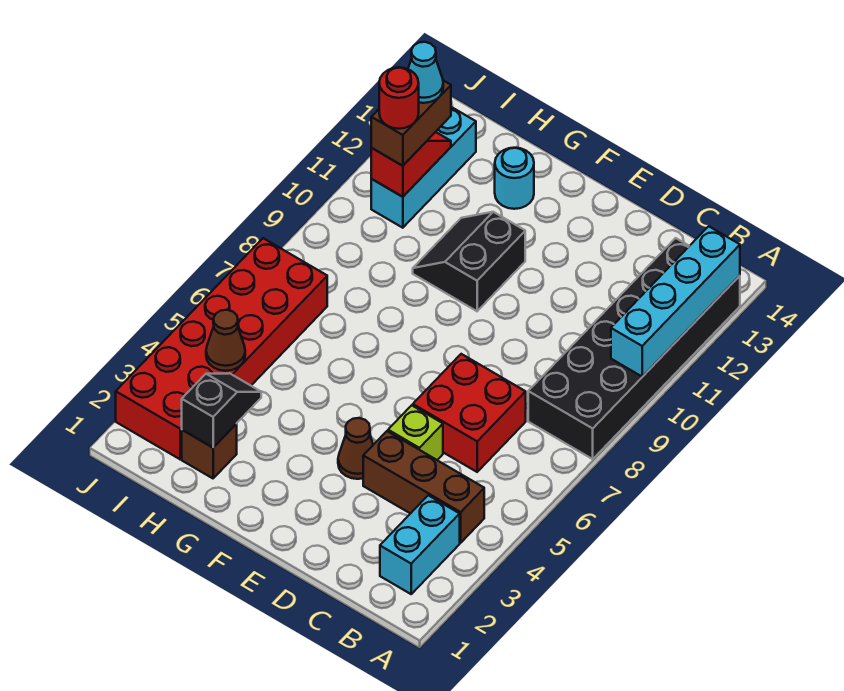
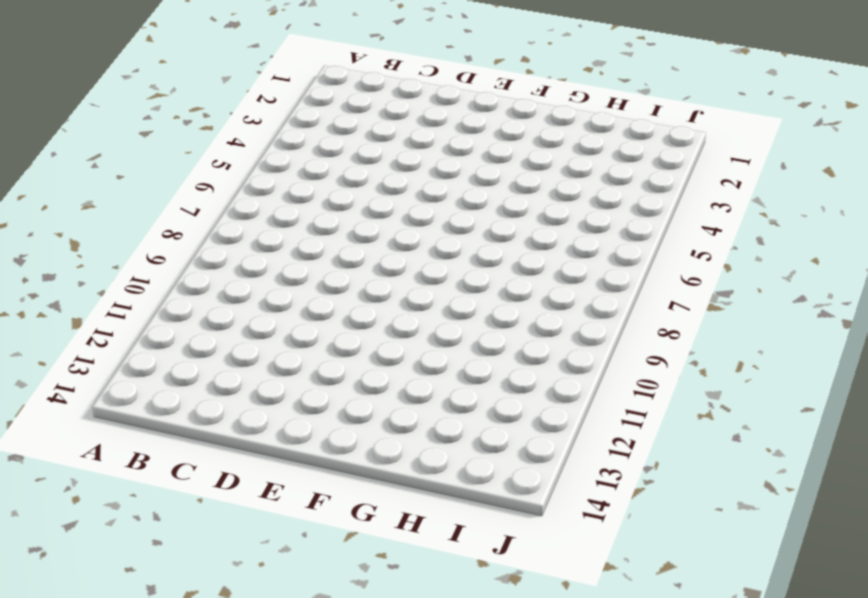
none -> black brick A8:B13 level 1
none -> cyan brick B2:B3 level 1
none -> brown brick B4:D4 level 1

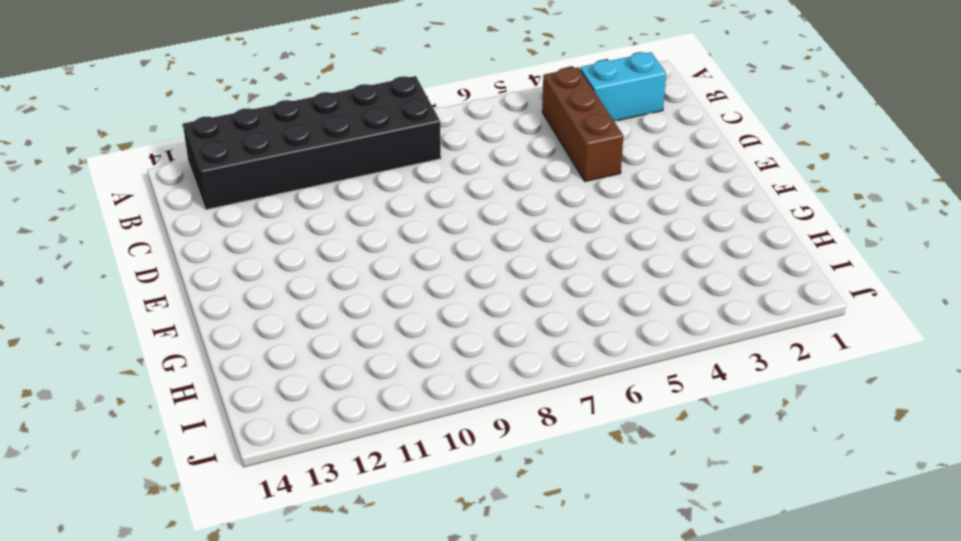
none -> red brick C6:D7 level 1
none -> lime brick D5 level 1
none -> brown cone E4 level 1

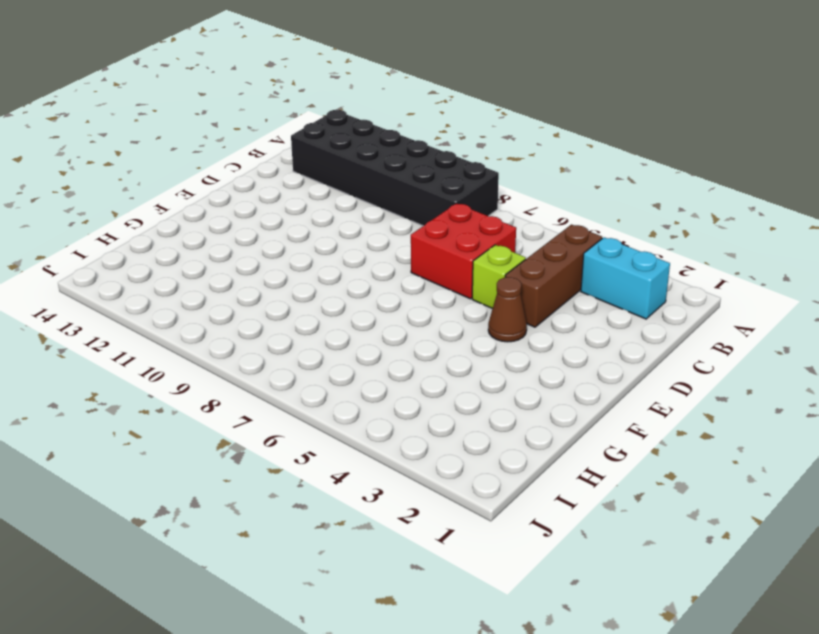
none -> black slope F10:G11 level 1 top F
none -> cyan round brick G13 level 1
none -> brown brick H2 level 1

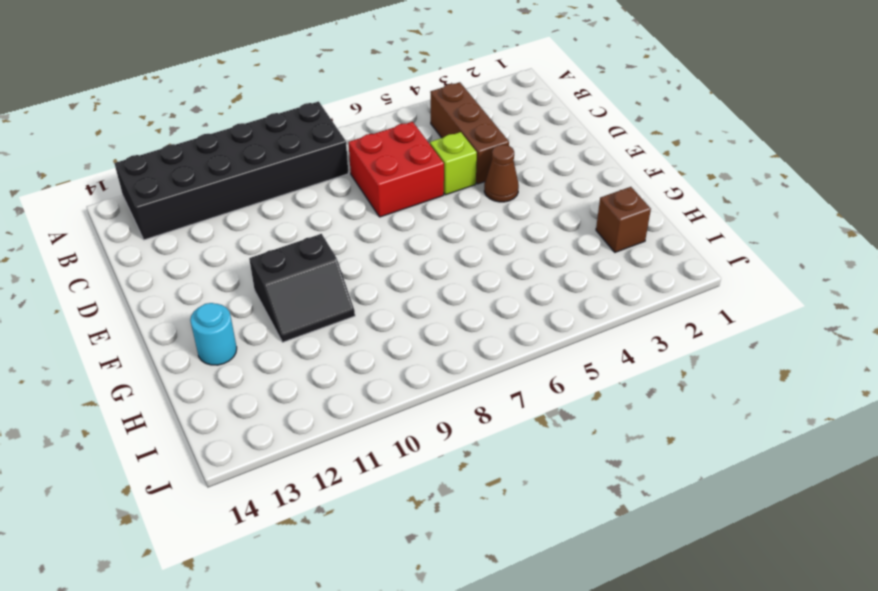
none -> cyan brick B2:B3 level 1
none -> red brick I2:J7 level 1
none -> cyan brick I11:I13 level 1

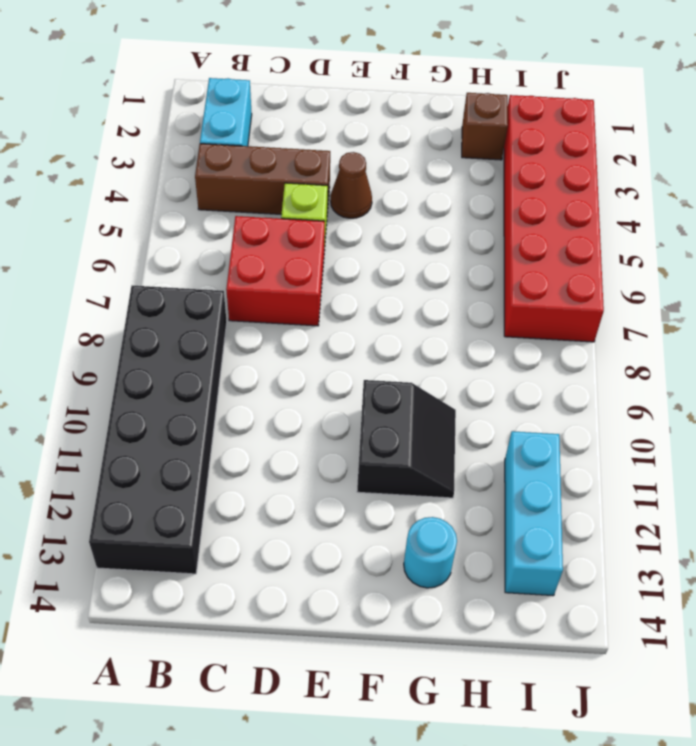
none -> cyan brick A10:A13 level 2
none -> black slope H2:H3 level 2 top 2
none -> brown cone I4 level 2

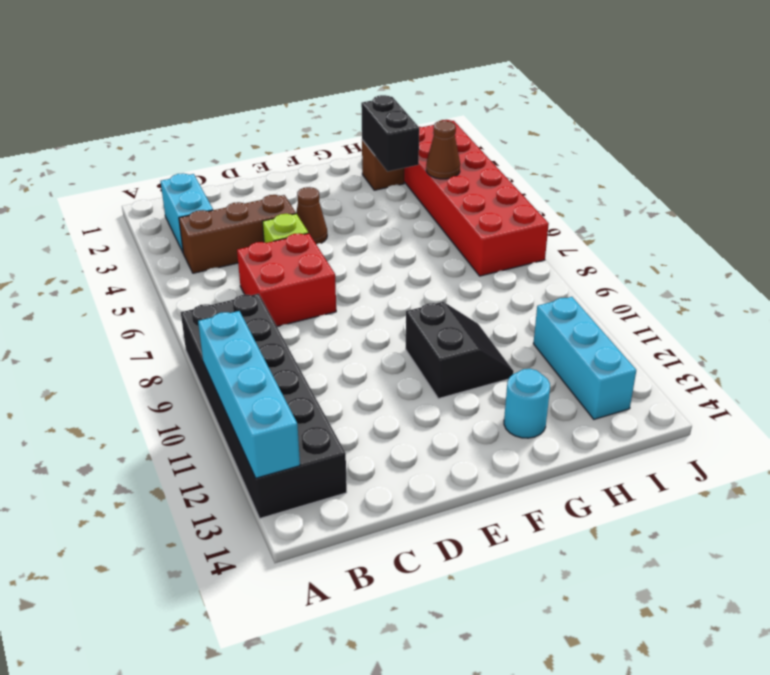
black brick H2:H3 level 2 -> black slope H2:H3 level 2 top 2
none -> red slope I11:I12 level 2 top 11
none -> brown brick I11:I12 level 3
none -> red round brick I11 level 4

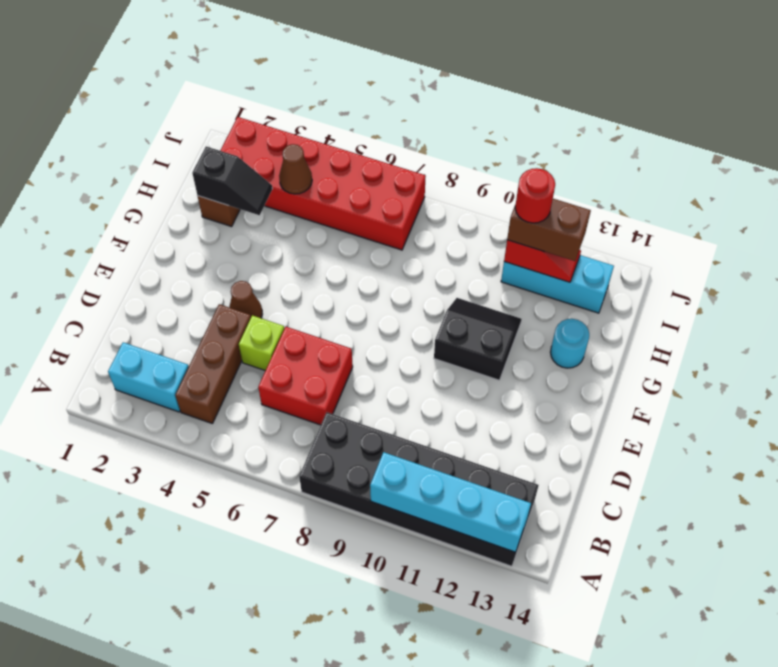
none -> cyan cone I12 level 4

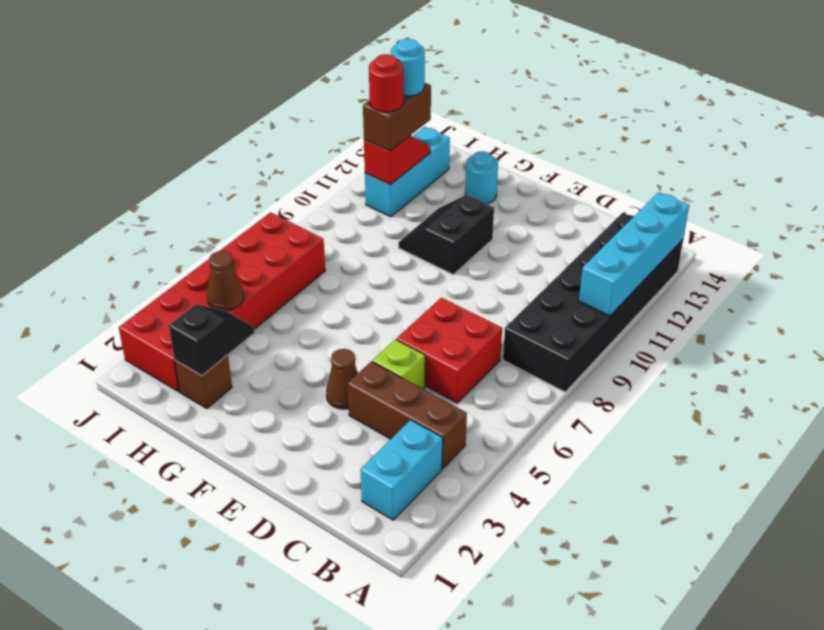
cyan round brick I12 level 4 -> cyan cone I12 level 4

